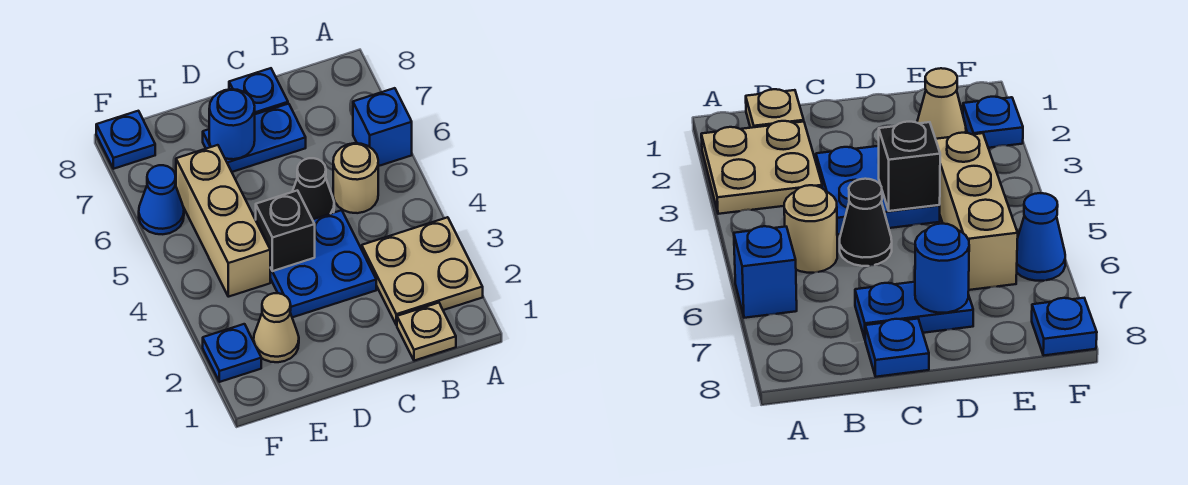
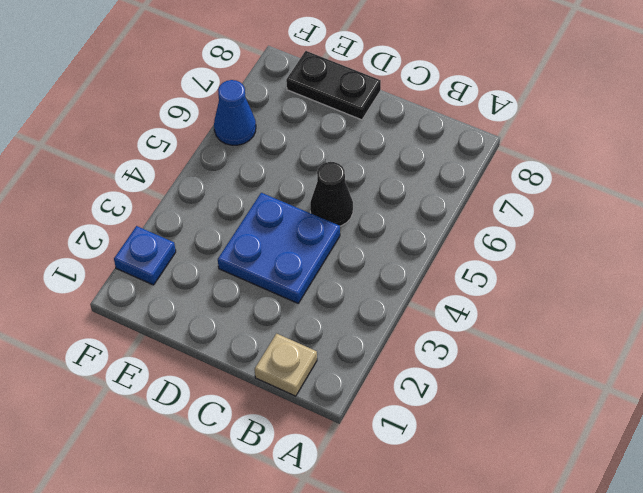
black plate D8:E8 level 1 -> none
none -> tan plate A2:B3 level 1
none -> blue brick A6 level 1
none -> tan round brick B5 level 1

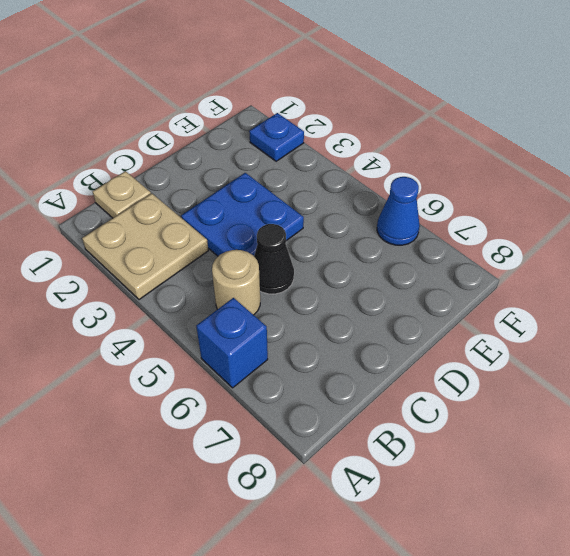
none -> blue plate C7:D7 level 1
none -> blue plate C8 level 1
none -> tan cone E2 level 1

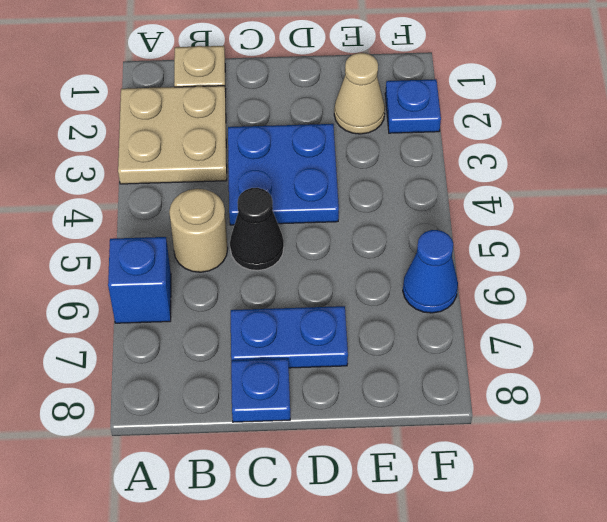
none -> tan brick E4:E6 level 1
none -> blue plate F8 level 1
none -> black brick D4 level 2

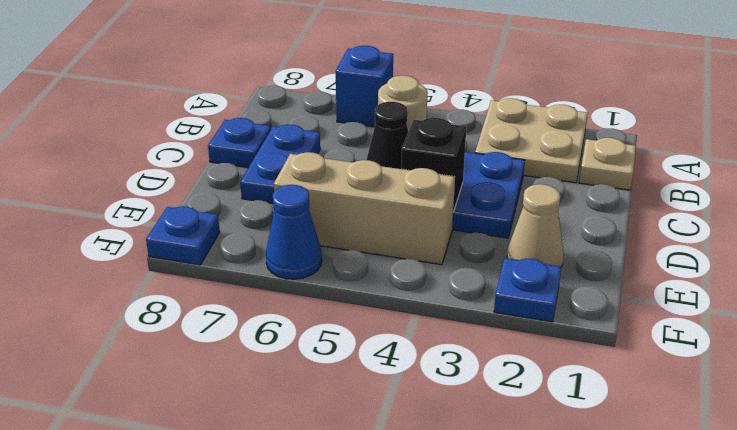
none -> blue round brick D7 level 2

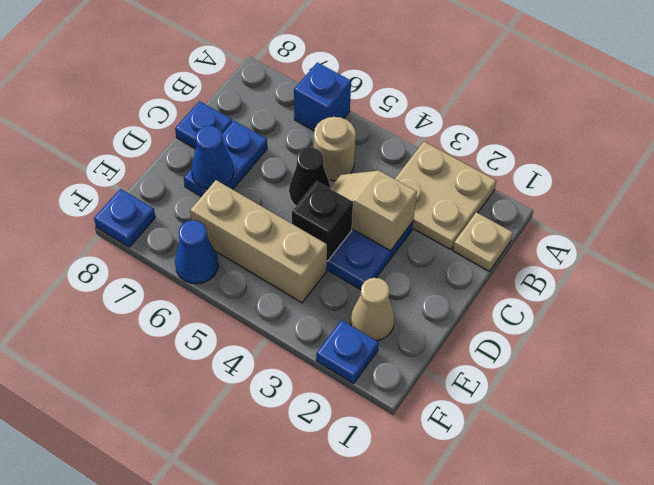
tan slope C3:C4 level 2 top 3 -> none
blue cone D7 level 2 -> blue round brick D7 level 2

